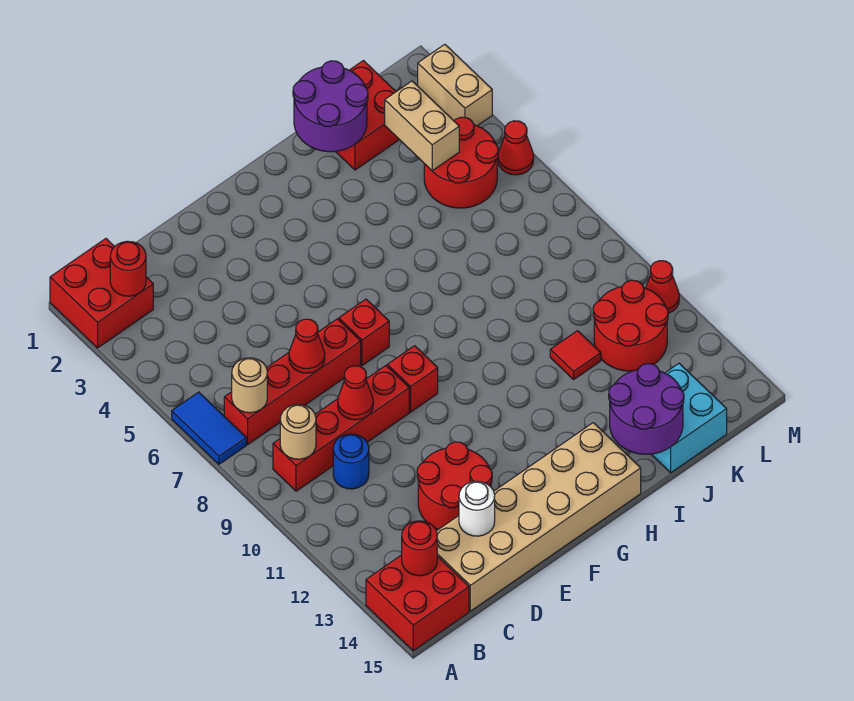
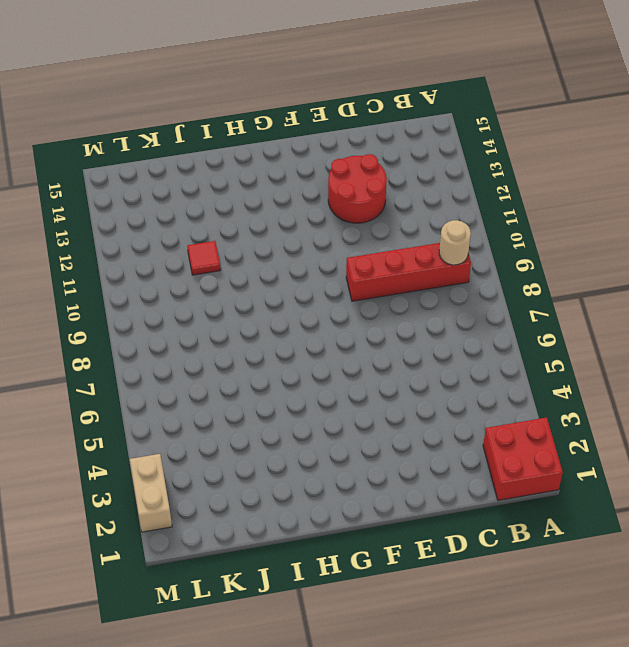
none -> blue tile A6:A7 level 1
none -> red brick A14:B15 level 1
none -> red brick B7:E7 level 1

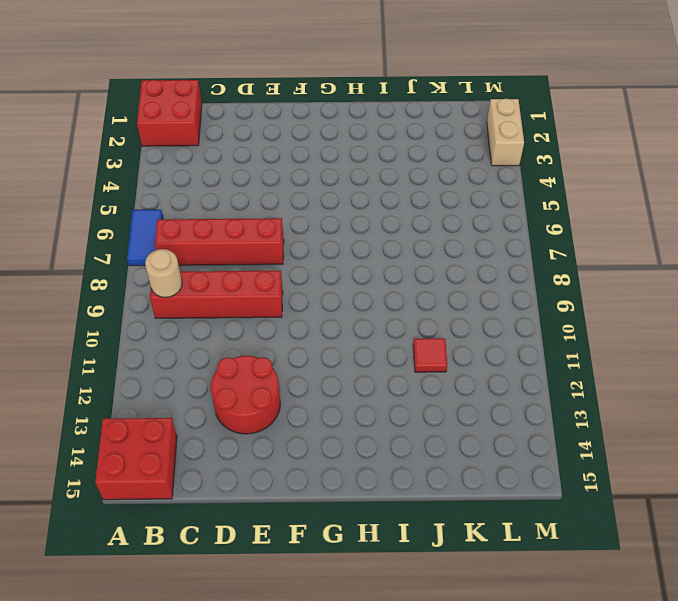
none -> blue round brick C10 level 1
none -> tan brick C14:H15 level 1
none -> red brick F7 level 1

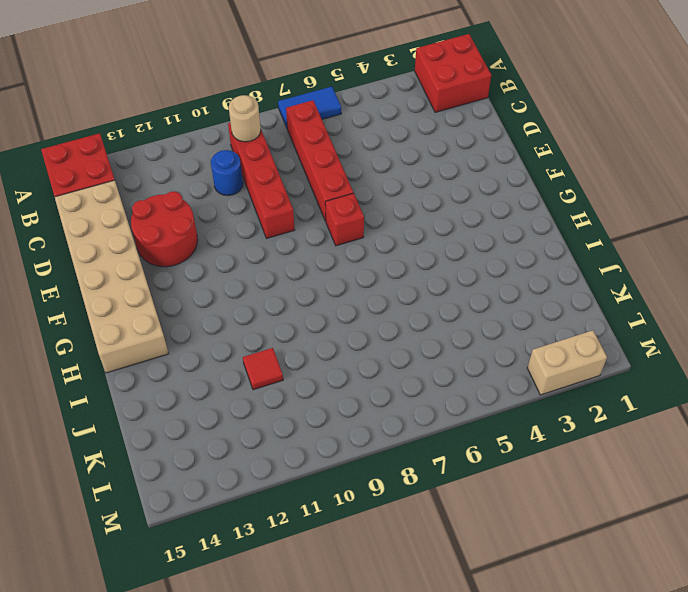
none -> red brick F9 level 1
none -> red brick J1:K2 level 1
none -> cyan brick J14:K15 level 1

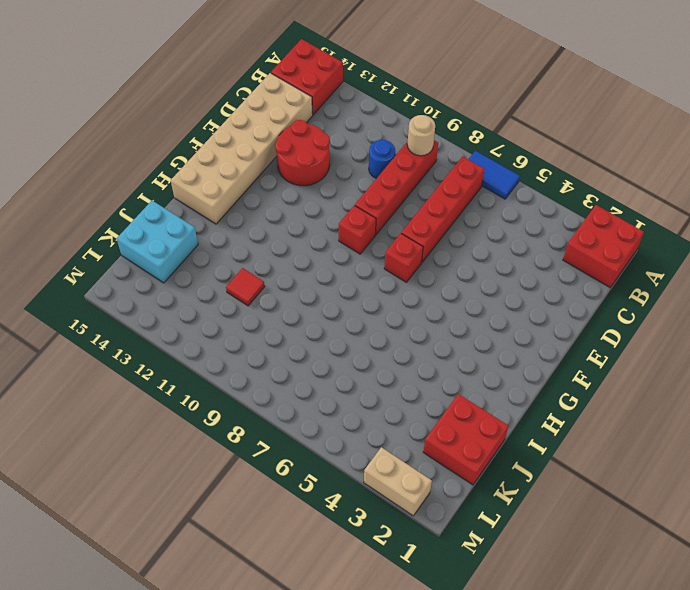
none -> red round brick K4:L5 level 1
none -> red round brick K11:L12 level 1
none -> red cone M5 level 1

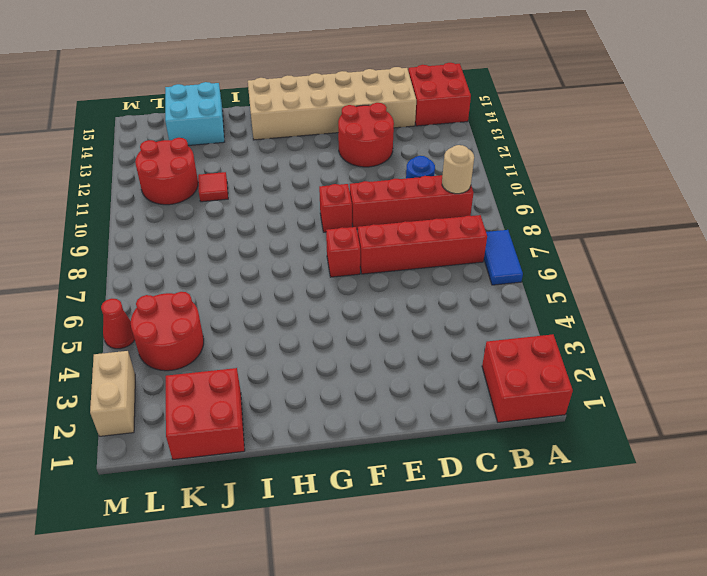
none -> red cone M11 level 1
none -> red round brick B2 level 2
none -> tan round brick B7 level 2

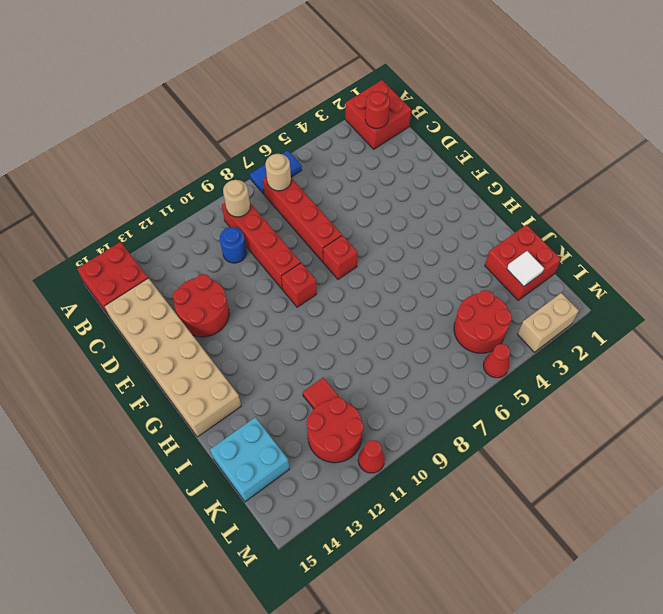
white tile K2 level 2 -> none
none -> red round brick B14 level 2
none -> red cone D7 level 2
none -> red cone D9 level 2

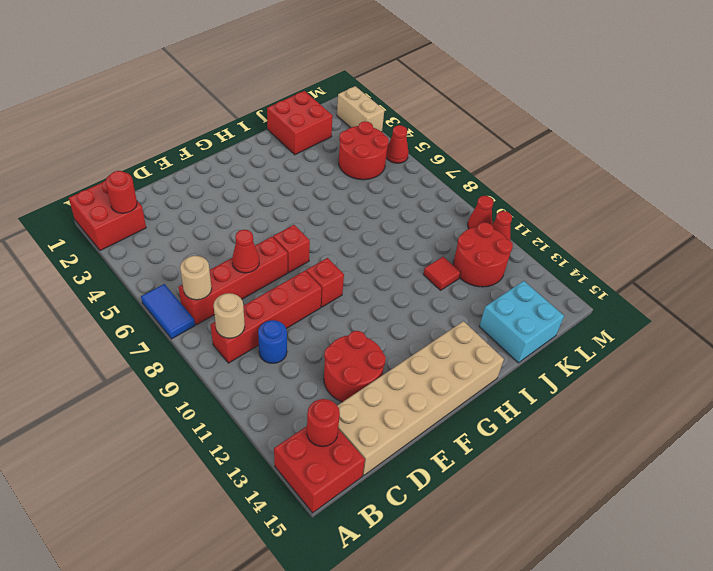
red cone M10 level 1 -> red cone D9 level 2
none -> white round brick D14 level 2
none -> purple round brick I1:J2 level 2
none -> purple round brick I14:J15 level 2

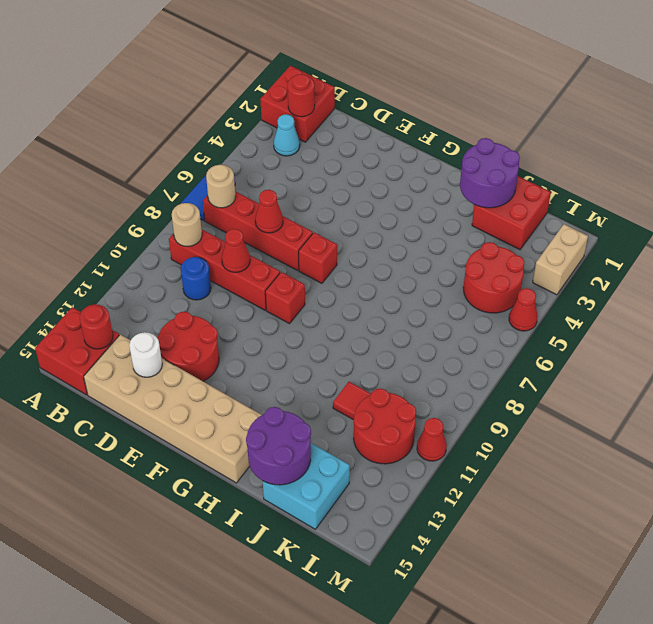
cyan cone B3 level 1 -> none
none -> tan brick K3:K4 level 2

